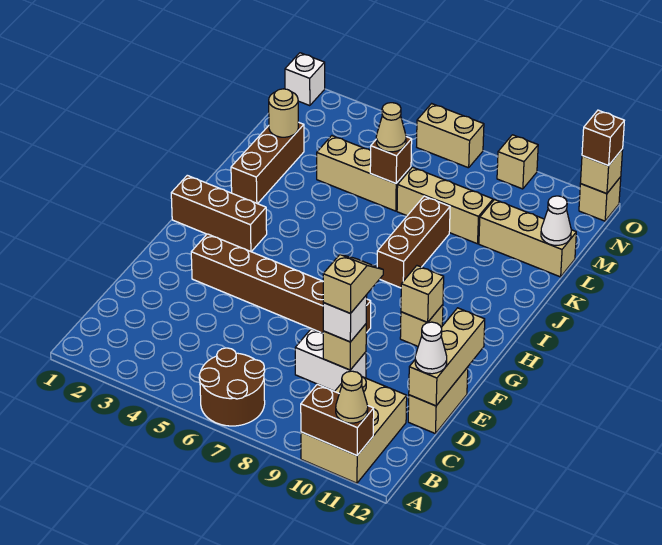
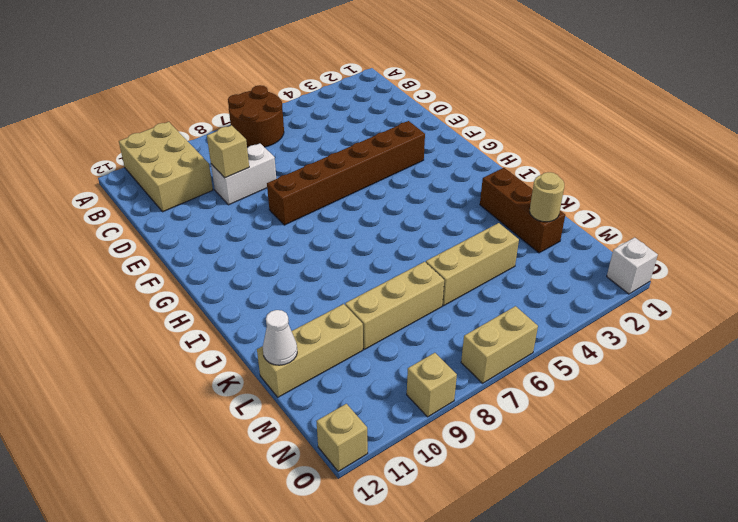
none -> tan brick D12:E12 level 1
none -> tan brick G10 level 1
none -> brown brick H1:H3 level 1
none -> brown brick I8:K8 level 1

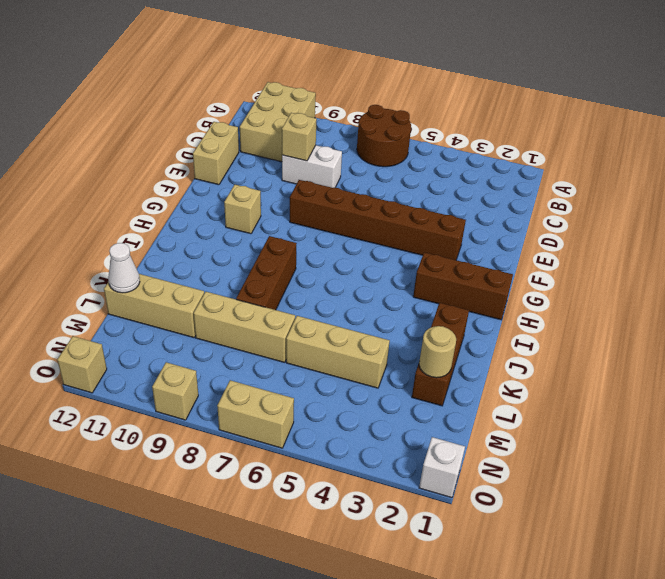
none -> brown brick A10:A11 level 2
none -> tan brick D12:F12 level 2
none -> tan brick G10 level 2
none -> brown brick L6 level 2

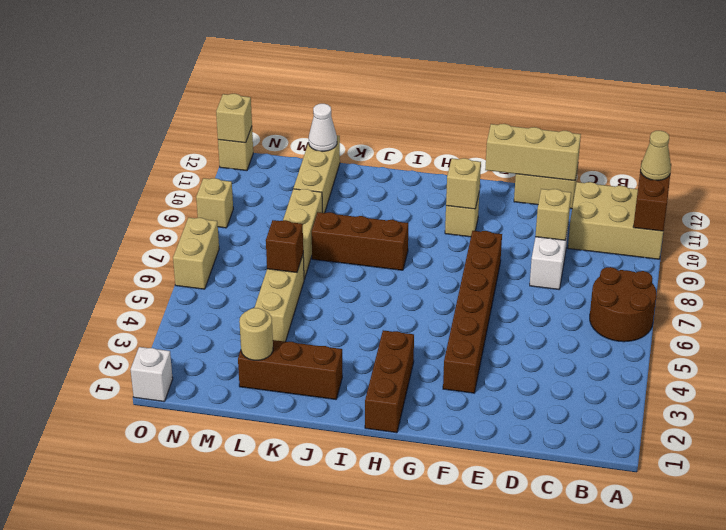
none -> white brick D9 level 3
none -> white cone D12 level 3
none -> tan cone L6 level 3
none -> brown brick O12 level 3

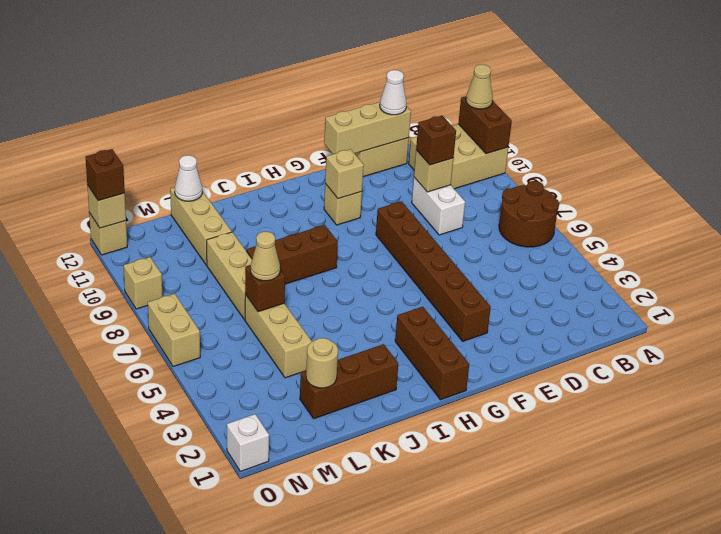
brown brick D9 level 3 -> white brick D9 level 3
none -> tan slope D9:E9 level 4 top D

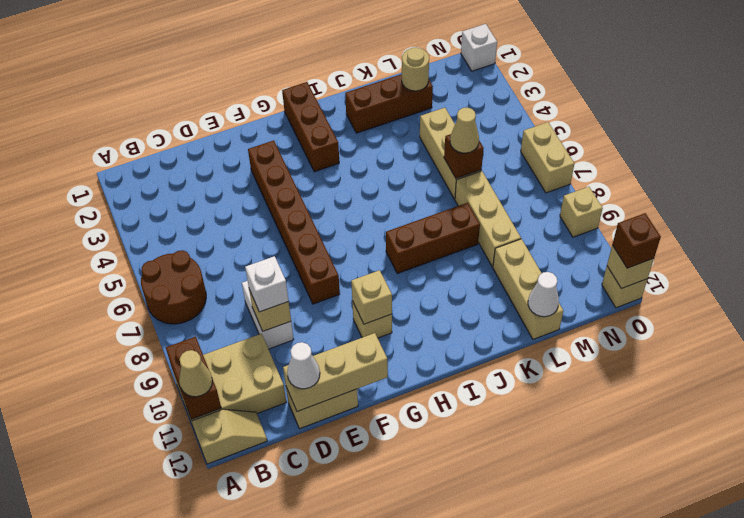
tan slope A12:B12 level 1 top A -> tan slope D9:E9 level 4 top D

